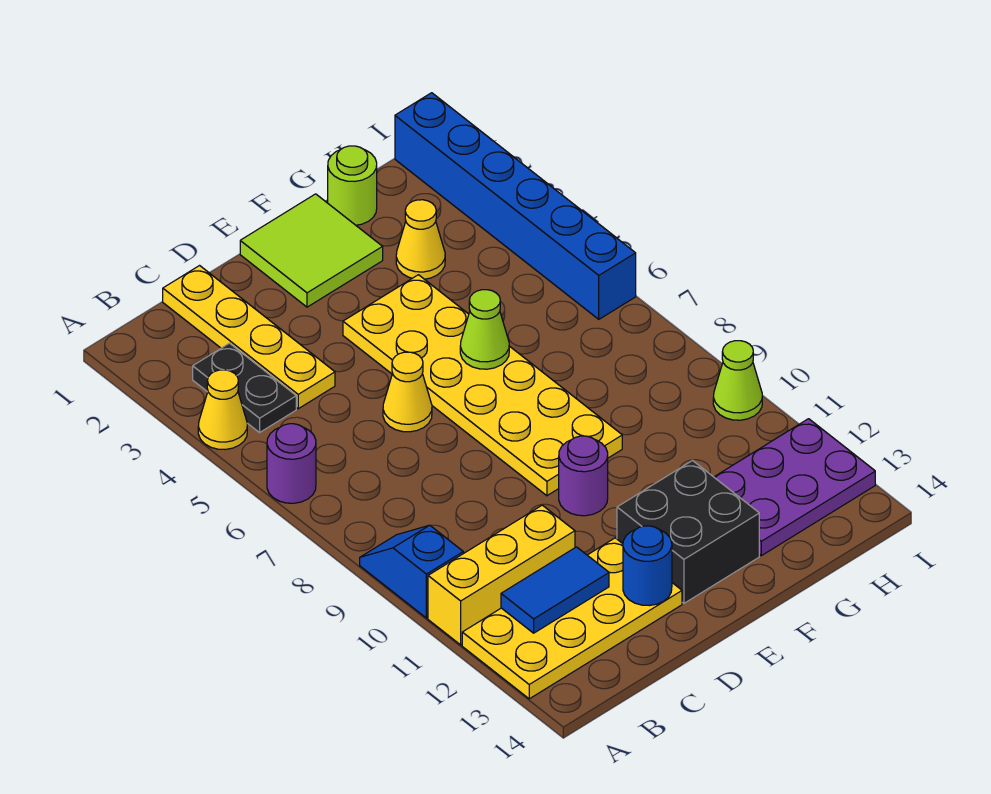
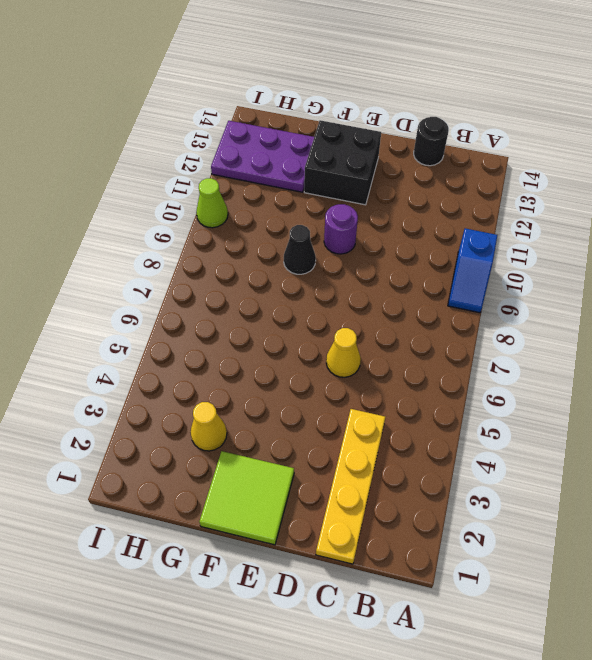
black round brick C14 level 1 -> none
black cone F9 level 1 -> yellow plate E4:F9 level 1
none -> yellow cone A4 level 1
none -> purple round brick A6 level 1
none -> yellow brick A11:C11 level 1

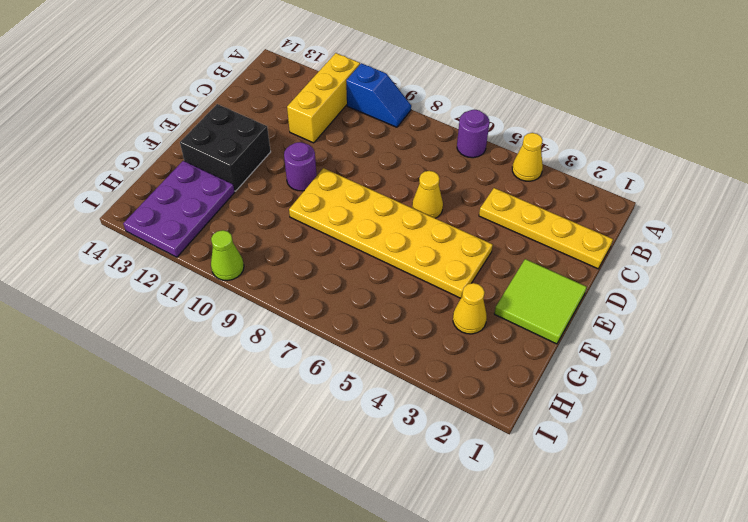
none -> yellow plate A12:D13 level 1
none -> black plate B3:B4 level 1
none -> lime round brick G1 level 1

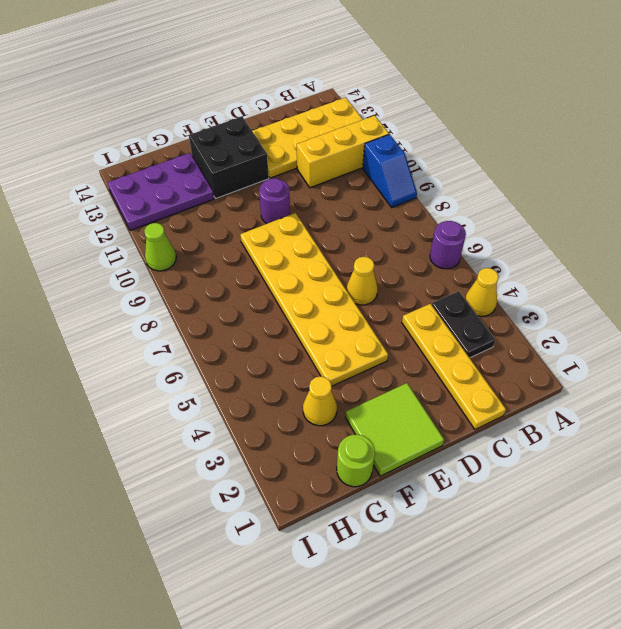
none -> blue brick I1:I6 level 1
none -> blue tile B12:C12 level 2
none -> blue round brick D13 level 2

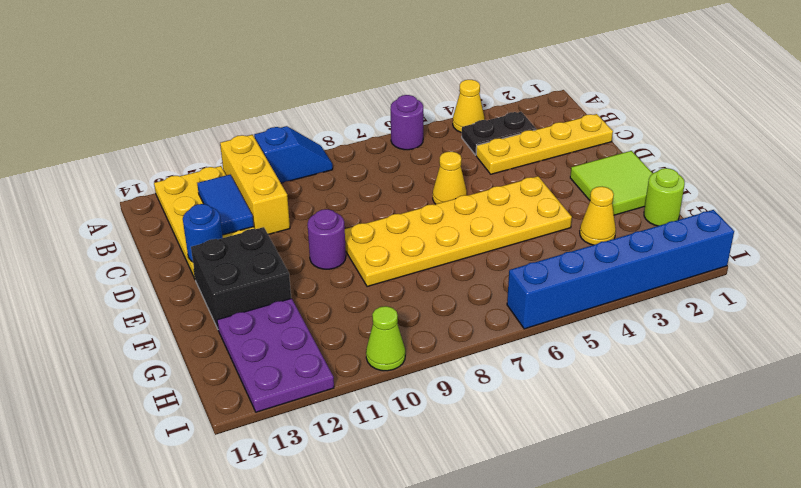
none -> lime cone F6 level 2

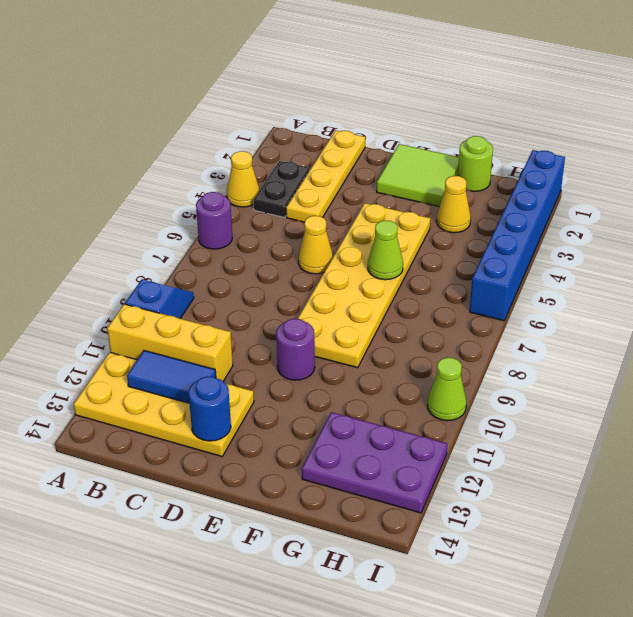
none -> black brick E12:F13 level 1

